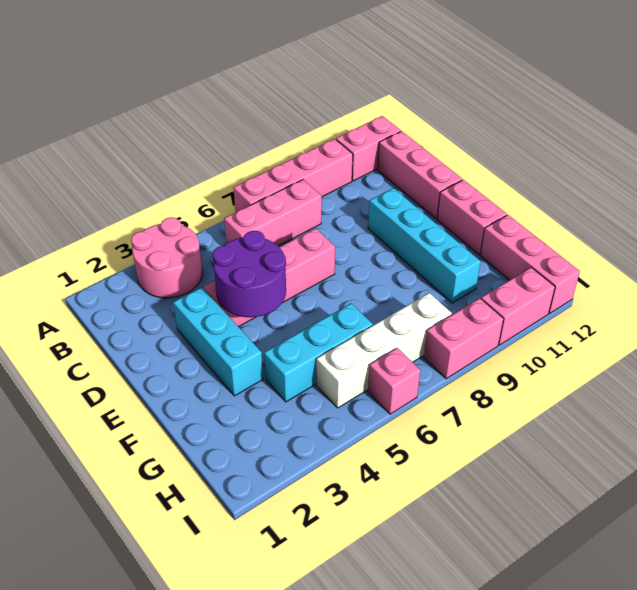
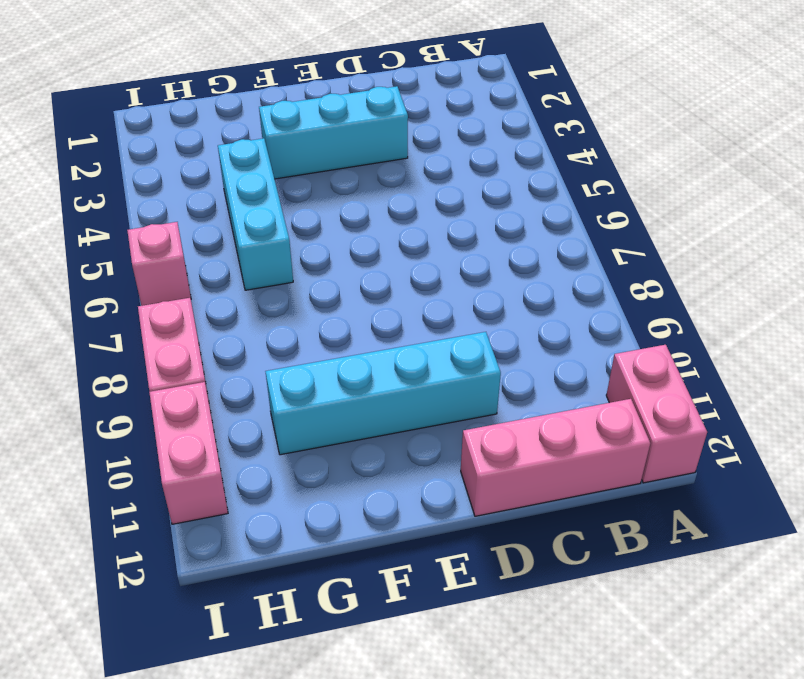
none -> pink round brick A3:B4 level 1
none -> pink brick A7:A10 level 1
none -> pink brick B6:B8 level 1

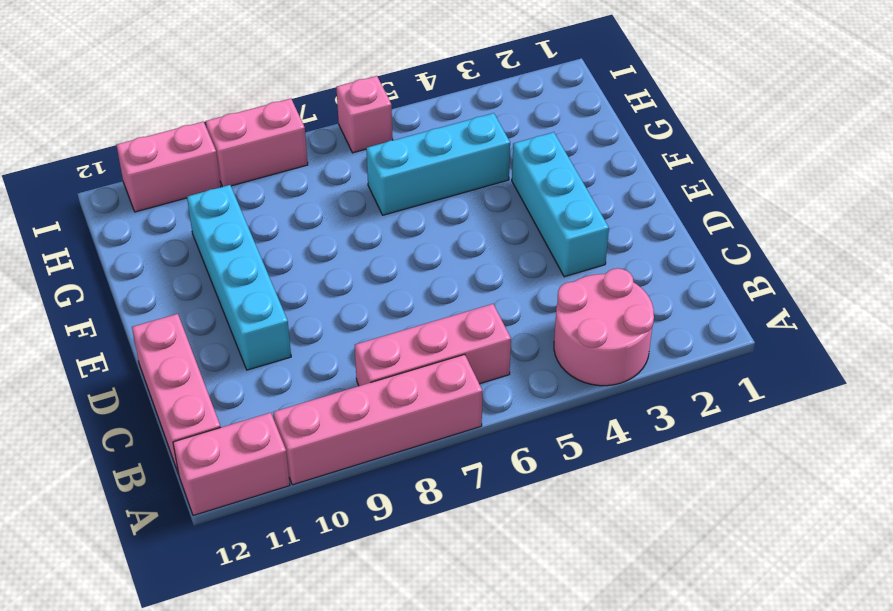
none -> pink brick D4:D7 level 1
none -> pink brick E12:F12 level 1
none -> pink brick G12:I12 level 1

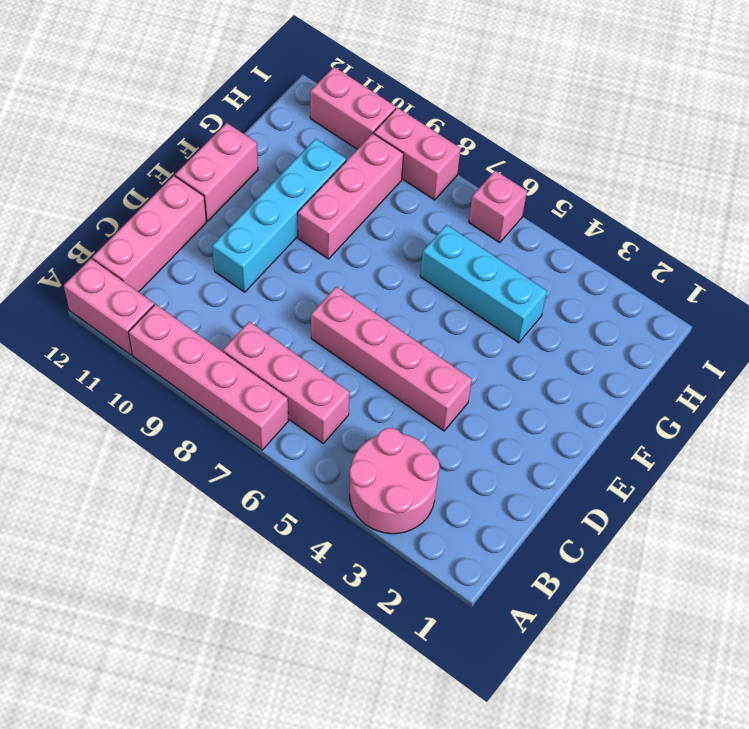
pink brick F9:H9 level 1 -> pink brick G12:I12 level 1
none -> cyan brick D3:F3 level 1
none -> white brick H5:H8 level 1
none -> purple round brick D4:E5 level 2

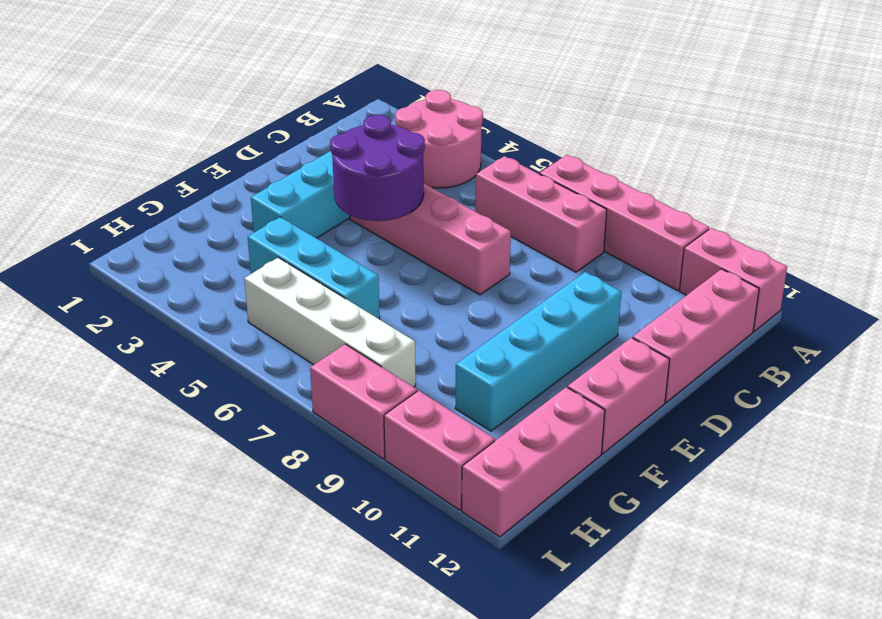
none -> pink brick I6 level 1

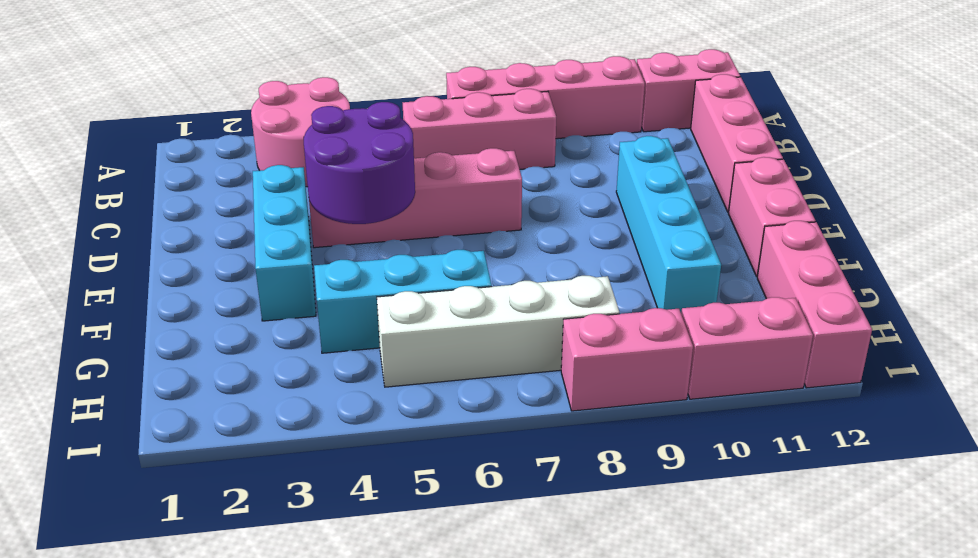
none -> pink brick I6 level 1

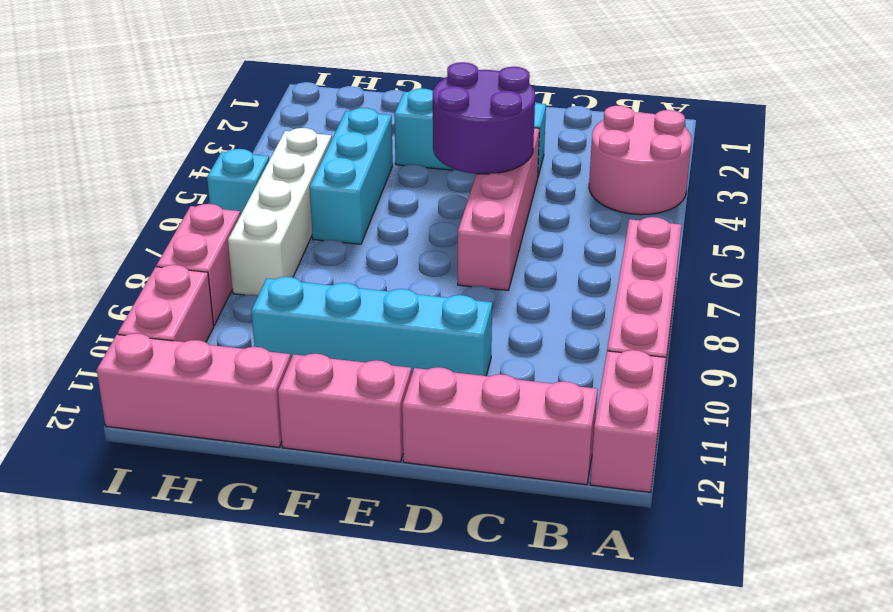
cyan brick I6 level 1 -> pink brick I6 level 1
none -> pink brick B6:B8 level 1

